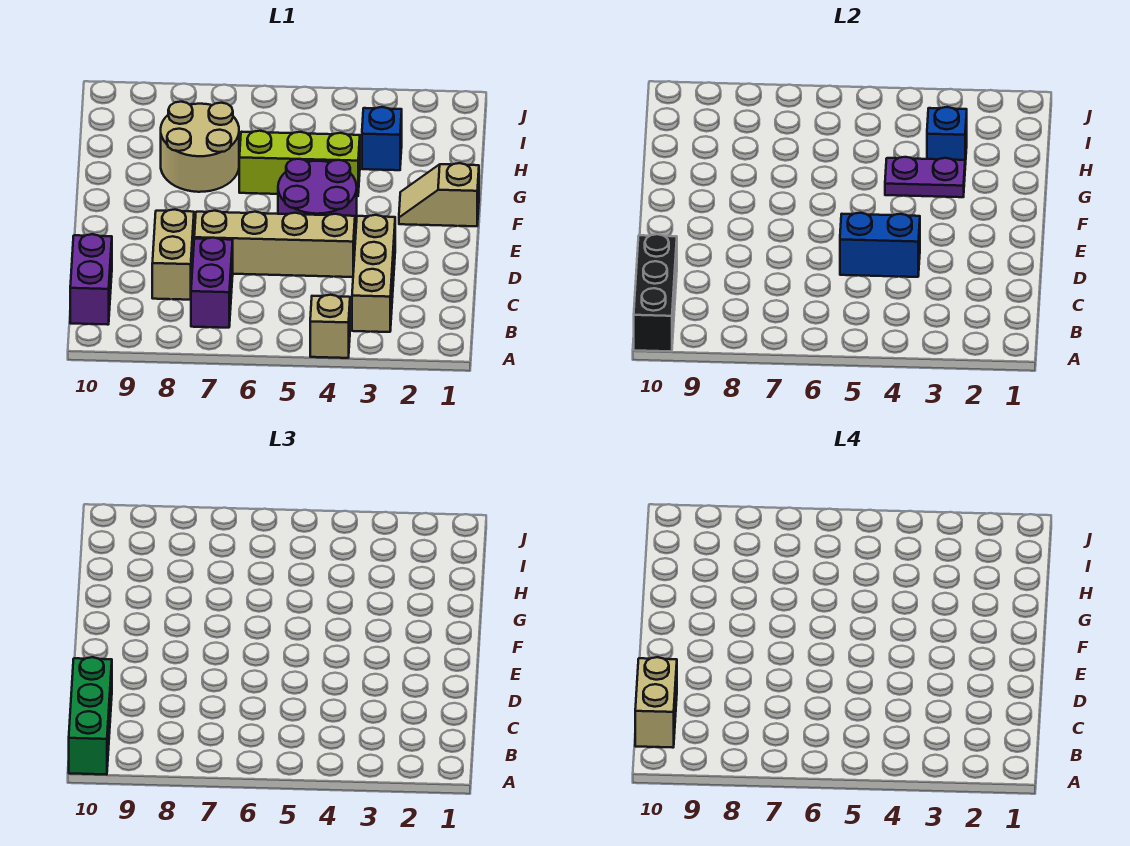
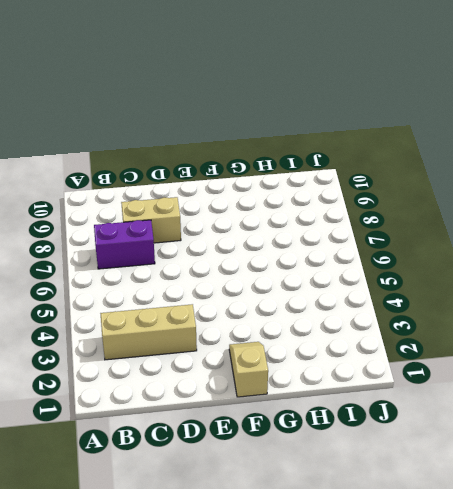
none -> tan brick A4 level 1
none -> purple brick B10:C10 level 1
none -> tan brick D4:D7 level 1

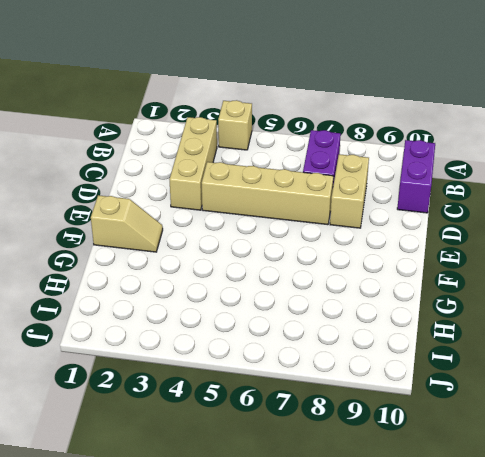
none -> purple round brick E4:F5 level 1
none -> lime brick G4:G6 level 1
none -> tan round brick G7:H8 level 1

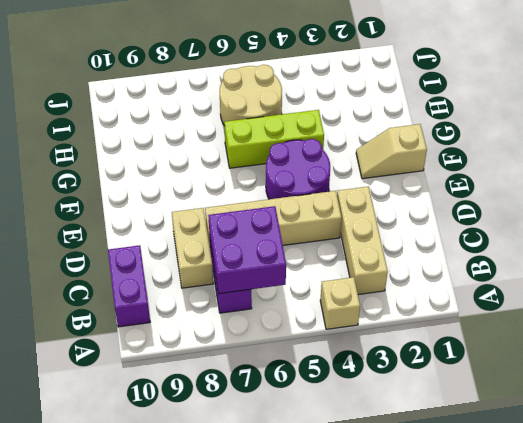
purple brick B6:C7 level 2 -> none
tan round brick H5:I6 level 1 -> tan round brick G7:H8 level 1
none -> blue brick H3 level 1
none -> black brick A10:C10 level 2
none -> blue brick D4:D5 level 2

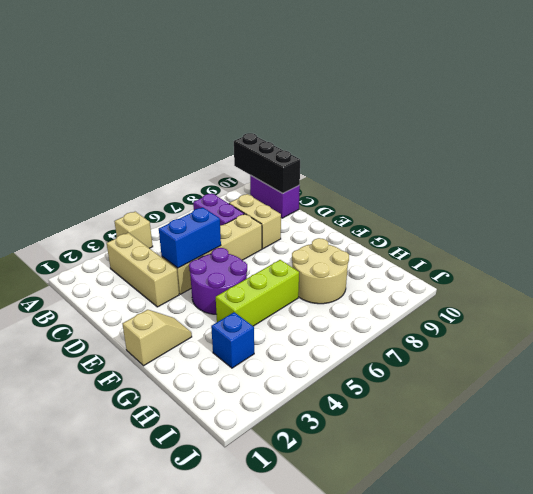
none -> purple plate G3:G4 level 2
none -> blue brick H3 level 2
none -> green brick A10:C10 level 3

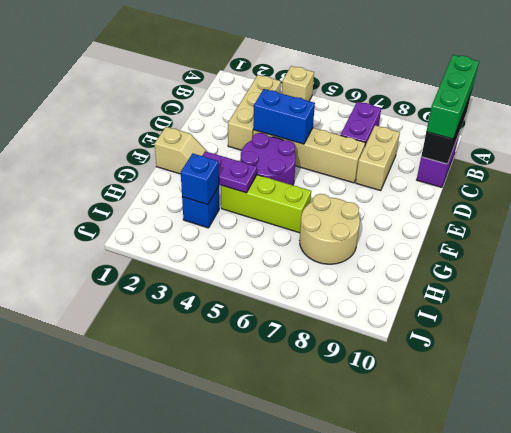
none -> tan brick B10:C10 level 4

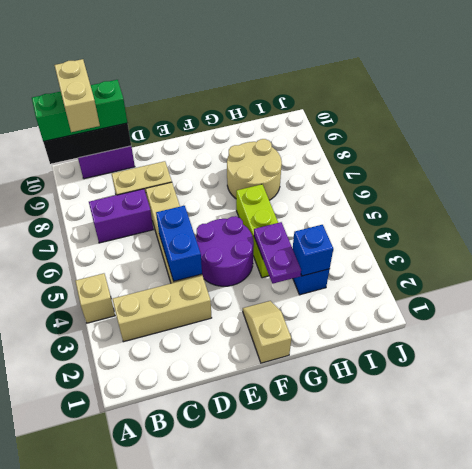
tan brick B9:B10 level 4 -> tan brick B10:C10 level 4

